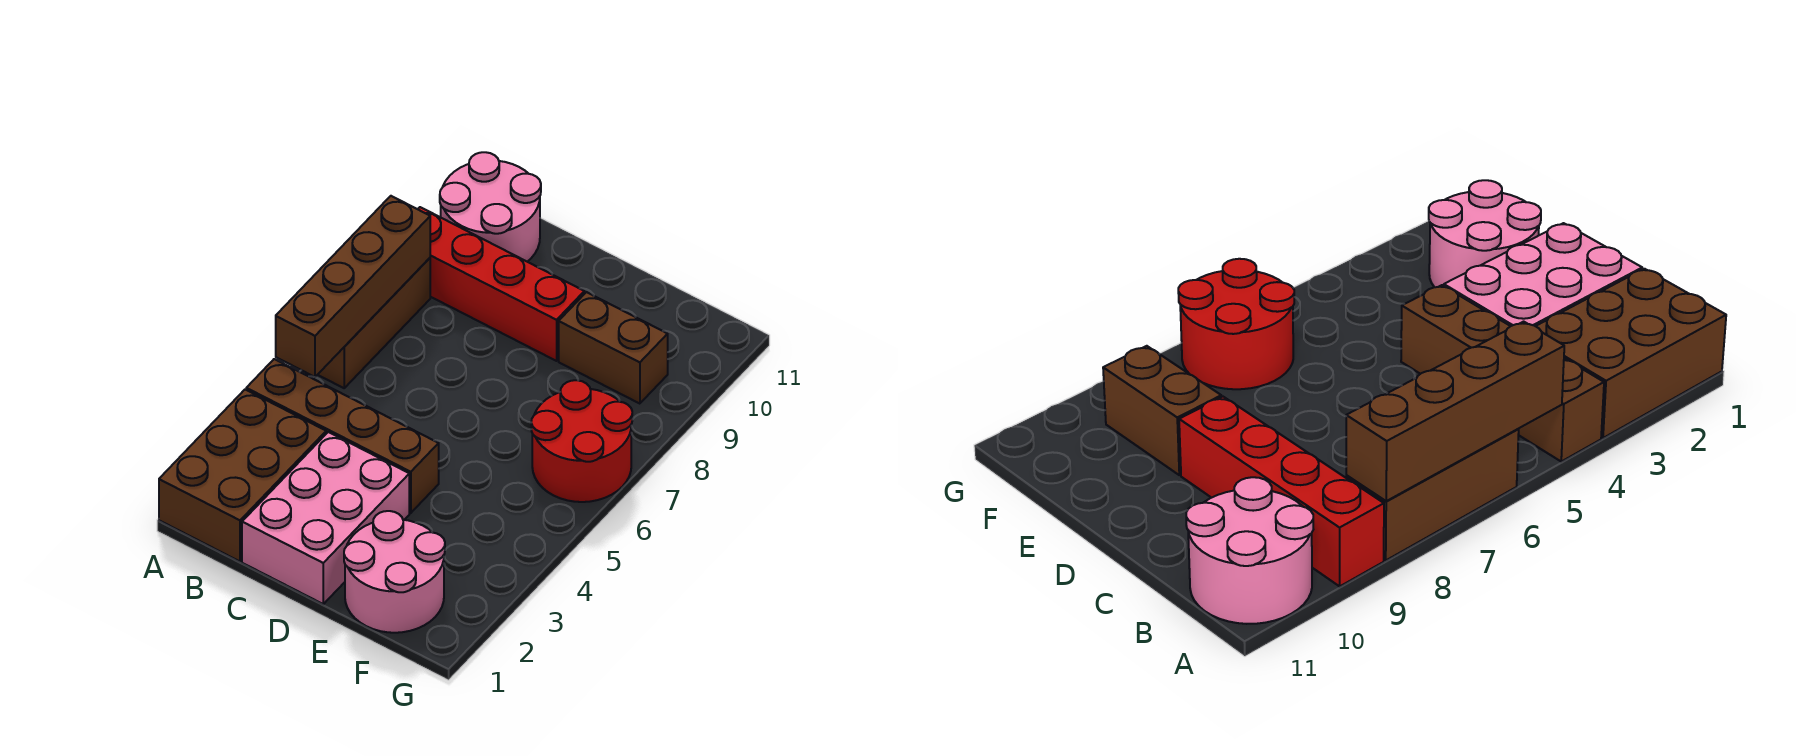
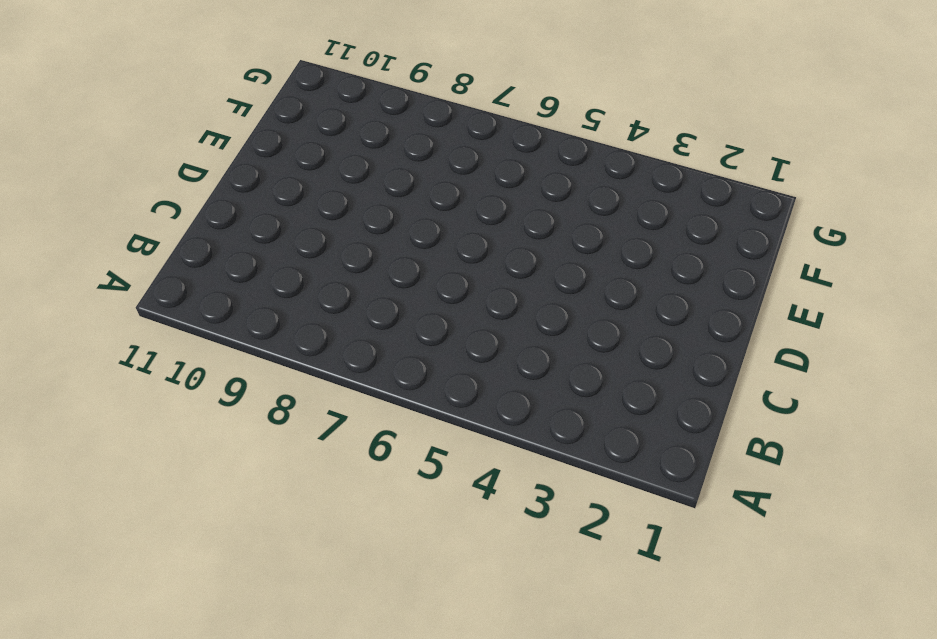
none -> brown brick A1:B3 level 1
none -> brown brick A4:D4 level 1

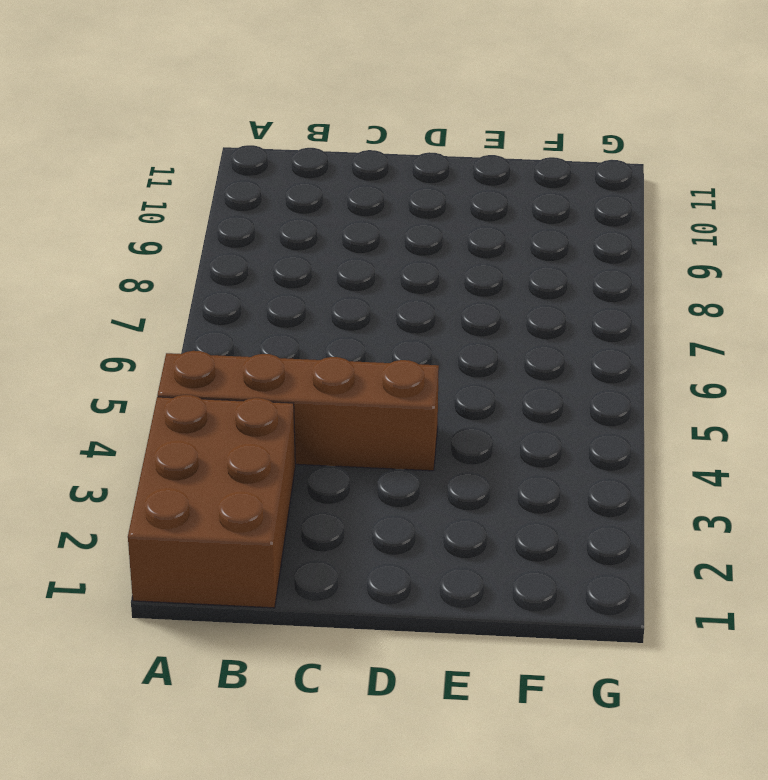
none -> brown brick A6:A8 level 1
none -> red brick A9:D9 level 1

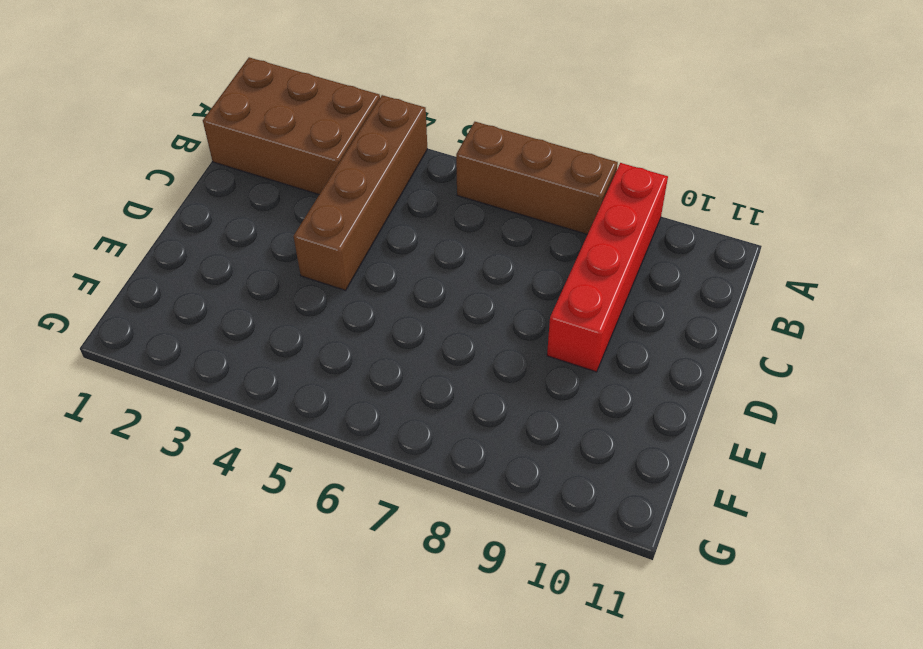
none -> pink round brick A10:B11 level 1
none -> pink brick C1:D3 level 1

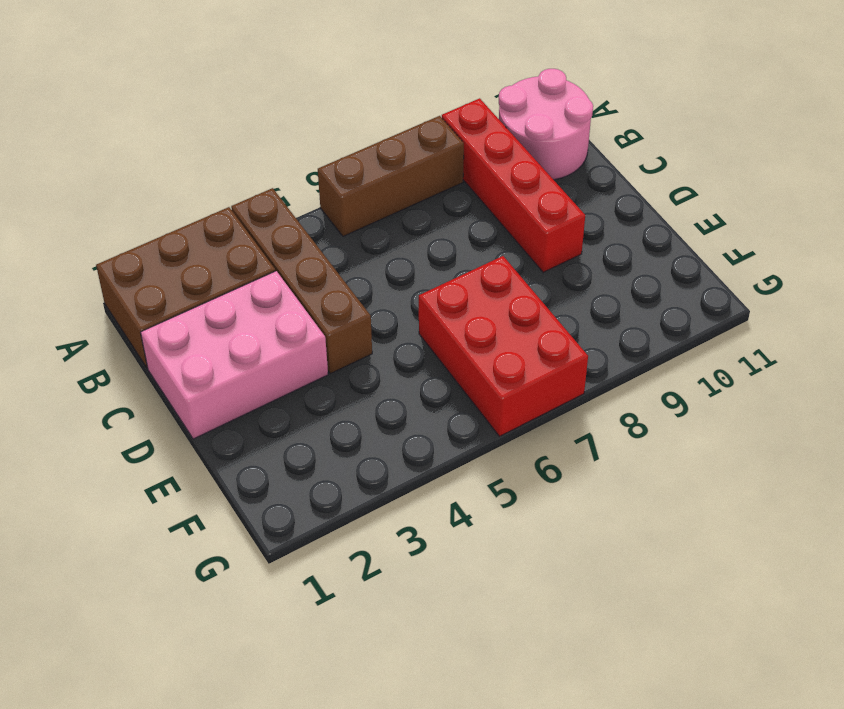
red brick E6:G7 level 1 -> red round brick F6:G7 level 1
none -> pink round brick E1:F2 level 1
none -> brown brick E9:F9 level 1

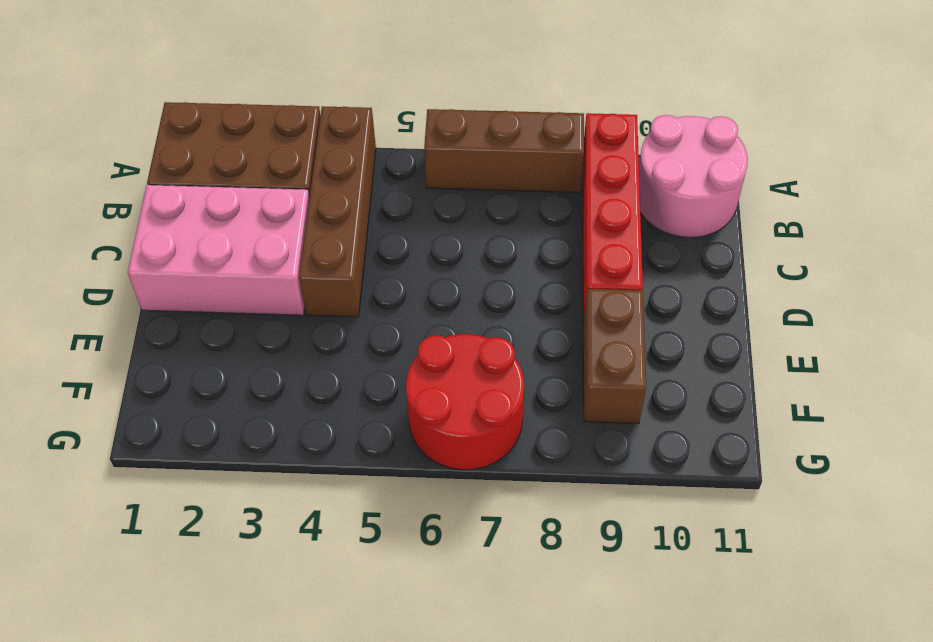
none -> pink round brick E1:F2 level 1
none -> brown brick A5:A8 level 2

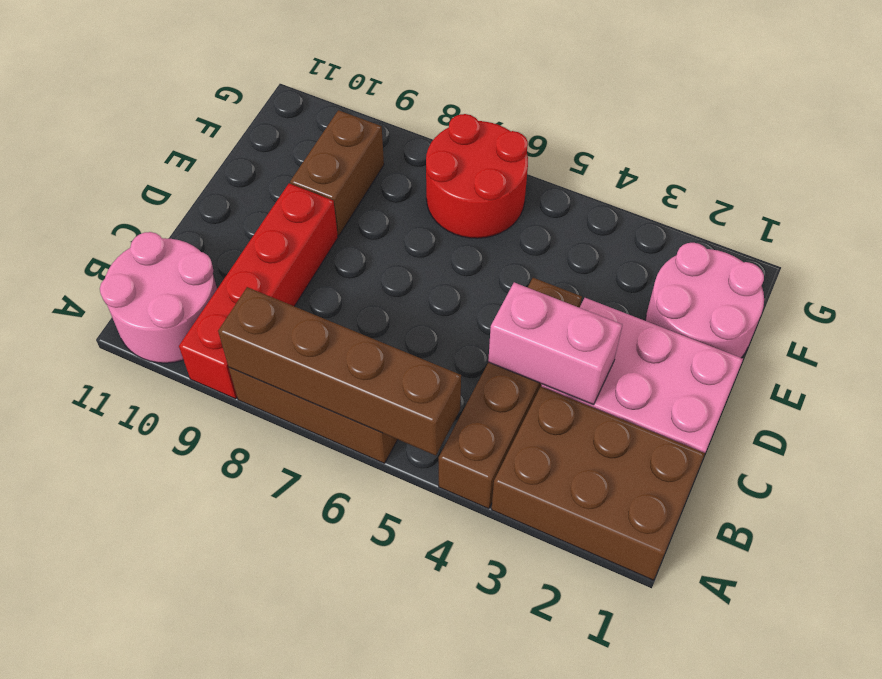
pink brick C3:C4 level 2 -> none

